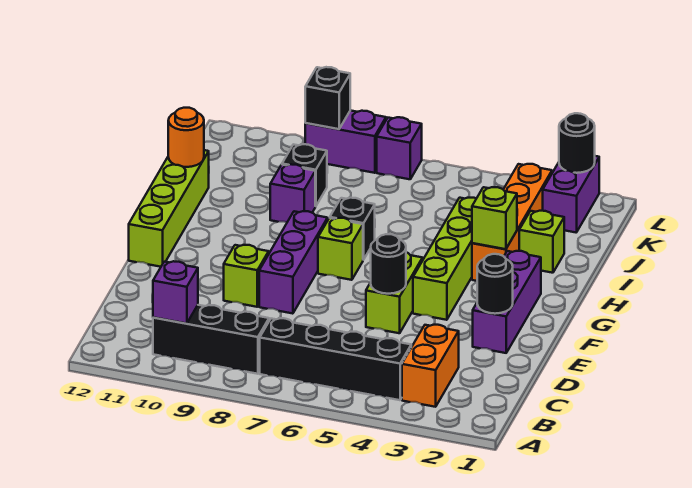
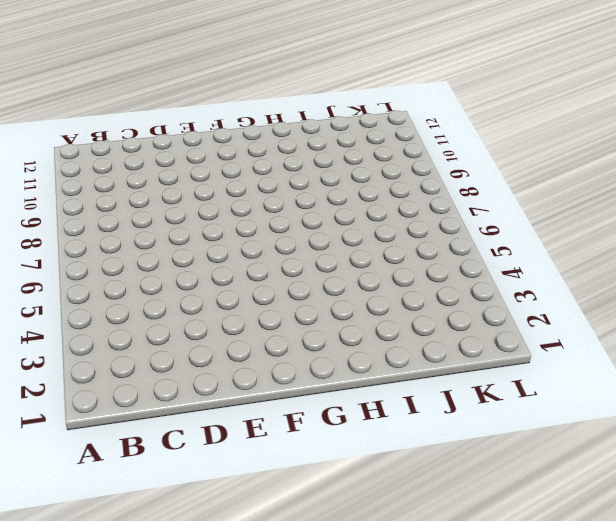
none -> orange brick B3:C3 level 1
none -> black brick B4:B7 level 1
none -> black brick B8:B10 level 1

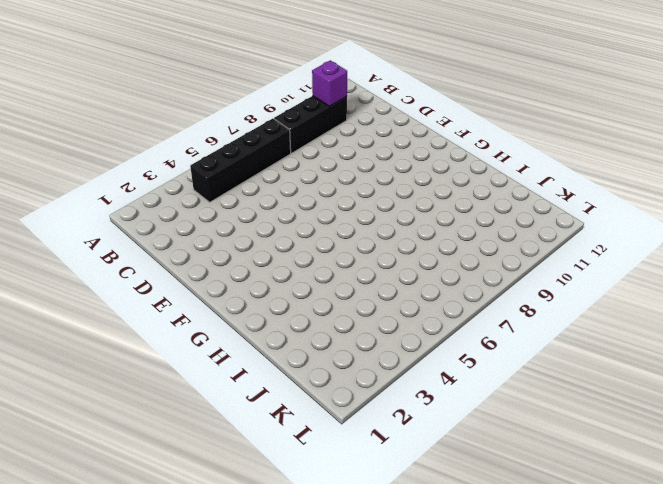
none -> orange brick B3:C3 level 1
none -> purple brick E2:G2 level 1
none -> lime brick E5:F5 level 1

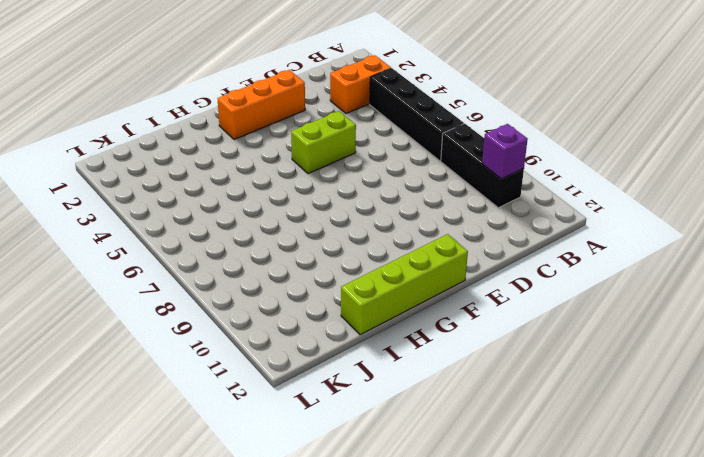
orange brick E2:G2 level 1 -> purple brick E2:G2 level 1
none -> purple brick E8:G8 level 1
none -> lime brick E9 level 1
none -> lime brick F4:I4 level 1

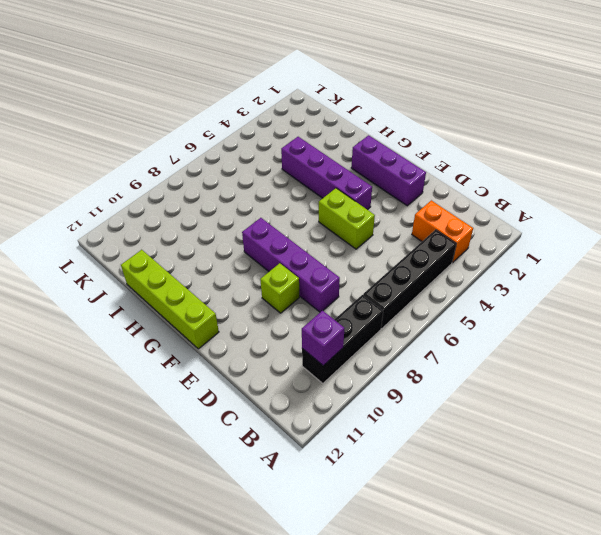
purple brick D8:G8 level 1 -> purple brick E8:G8 level 1
purple brick F4:I4 level 1 -> lime brick F4:I4 level 1
none -> lime brick G7 level 1
none -> orange brick H3:K3 level 1
none -> black brick H7 level 1

